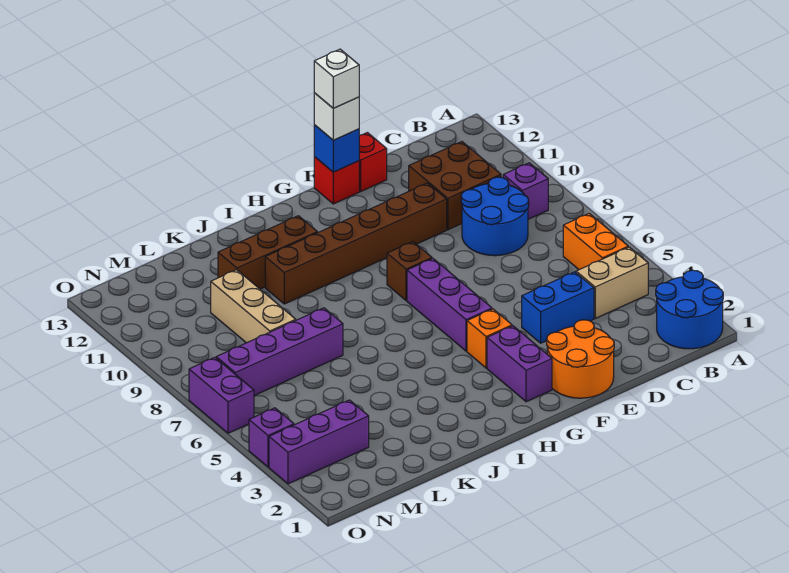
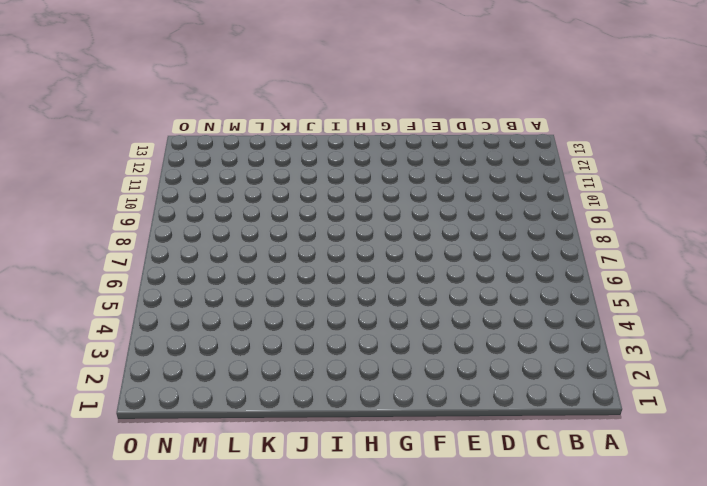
none -> blue round brick A1:B2 level 1
none -> tan brick B4:C4 level 1
none -> orange brick B5:B6 level 1

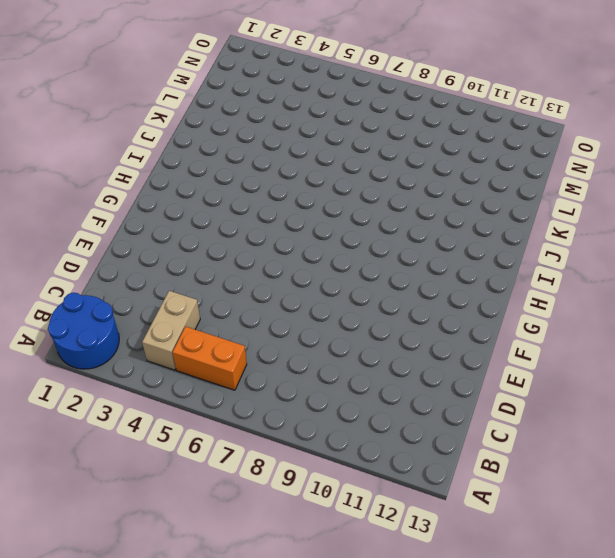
none -> purple brick B9 level 1
none -> blue round brick C8:D9 level 1
none -> brown brick C10:D11 level 1

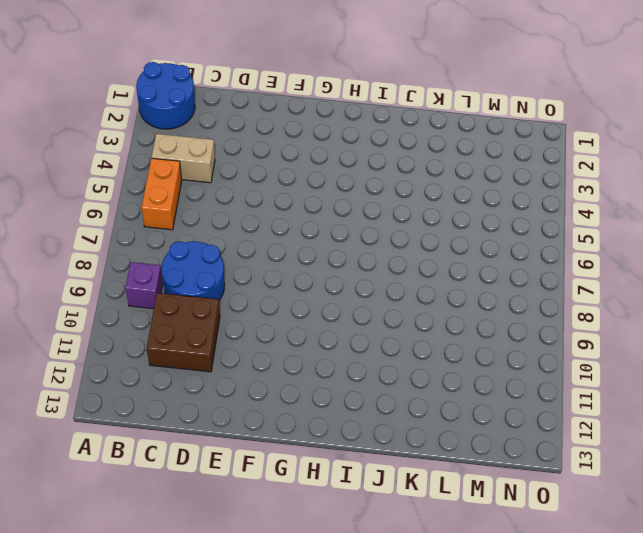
none -> blue brick D4:E4 level 1
none -> orange round brick E1:F2 level 1
none -> brown brick E10:J10 level 1

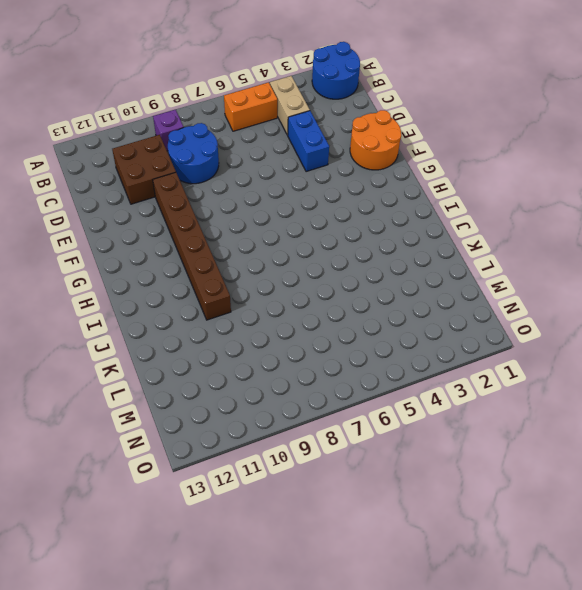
none -> red brick E13 level 1
none -> red brick F13 level 1
none -> purple brick G2:G3 level 1

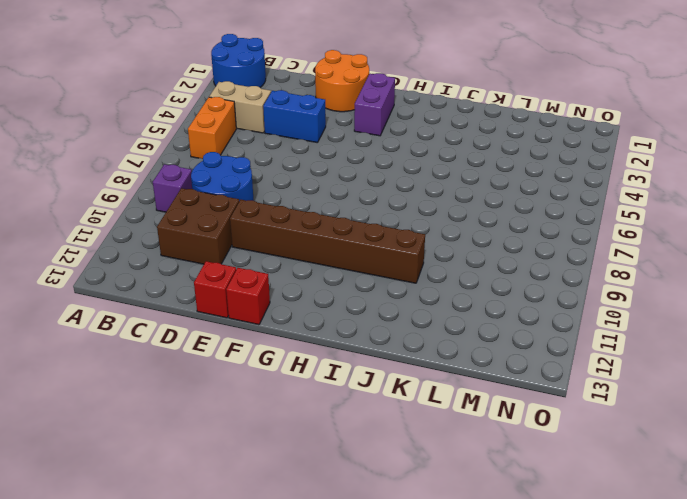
none -> orange brick G4 level 1
none -> purple brick G5:G7 level 1
none -> brown brick G8 level 1

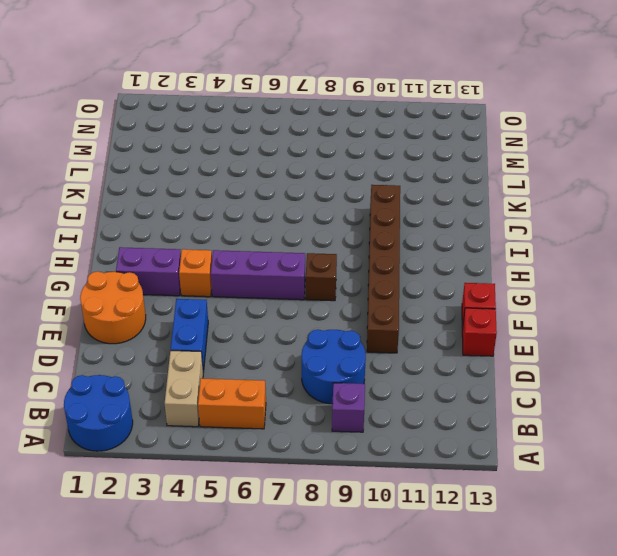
none -> brown brick C10:D11 level 1
none -> brown brick I11:K11 level 1
none -> purple brick K7:N7 level 1

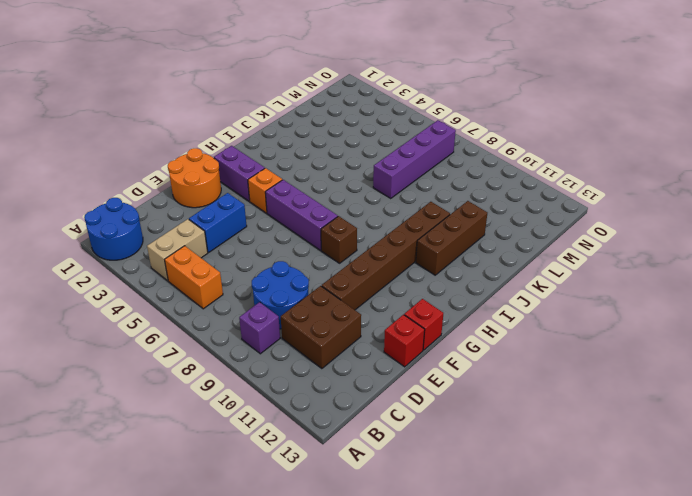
none -> tan brick L8:L10 level 1
none -> purple brick M3:O3 level 1
none -> purple brick O4 level 1

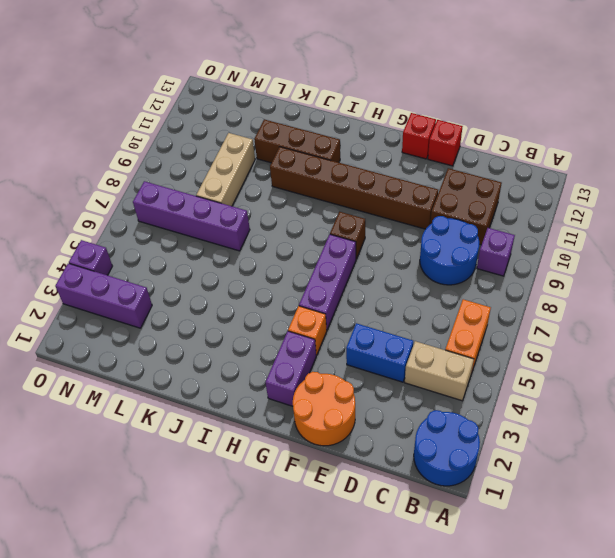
none -> purple brick O6:O7 level 1
none -> blue brick F13 level 2
none -> white brick F13 level 3

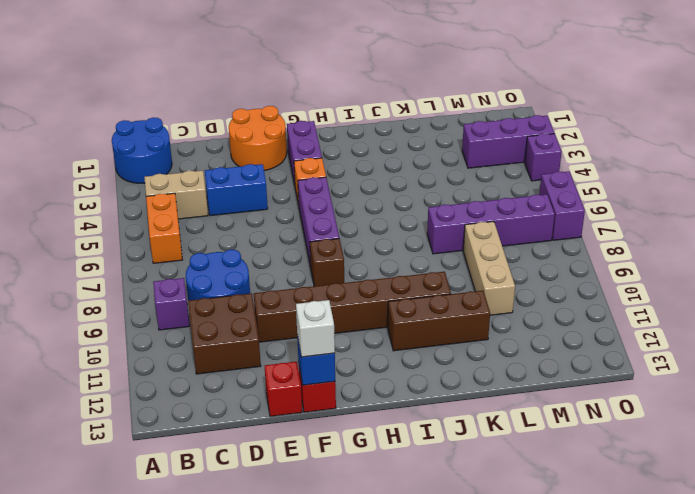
none -> white brick F13 level 4

